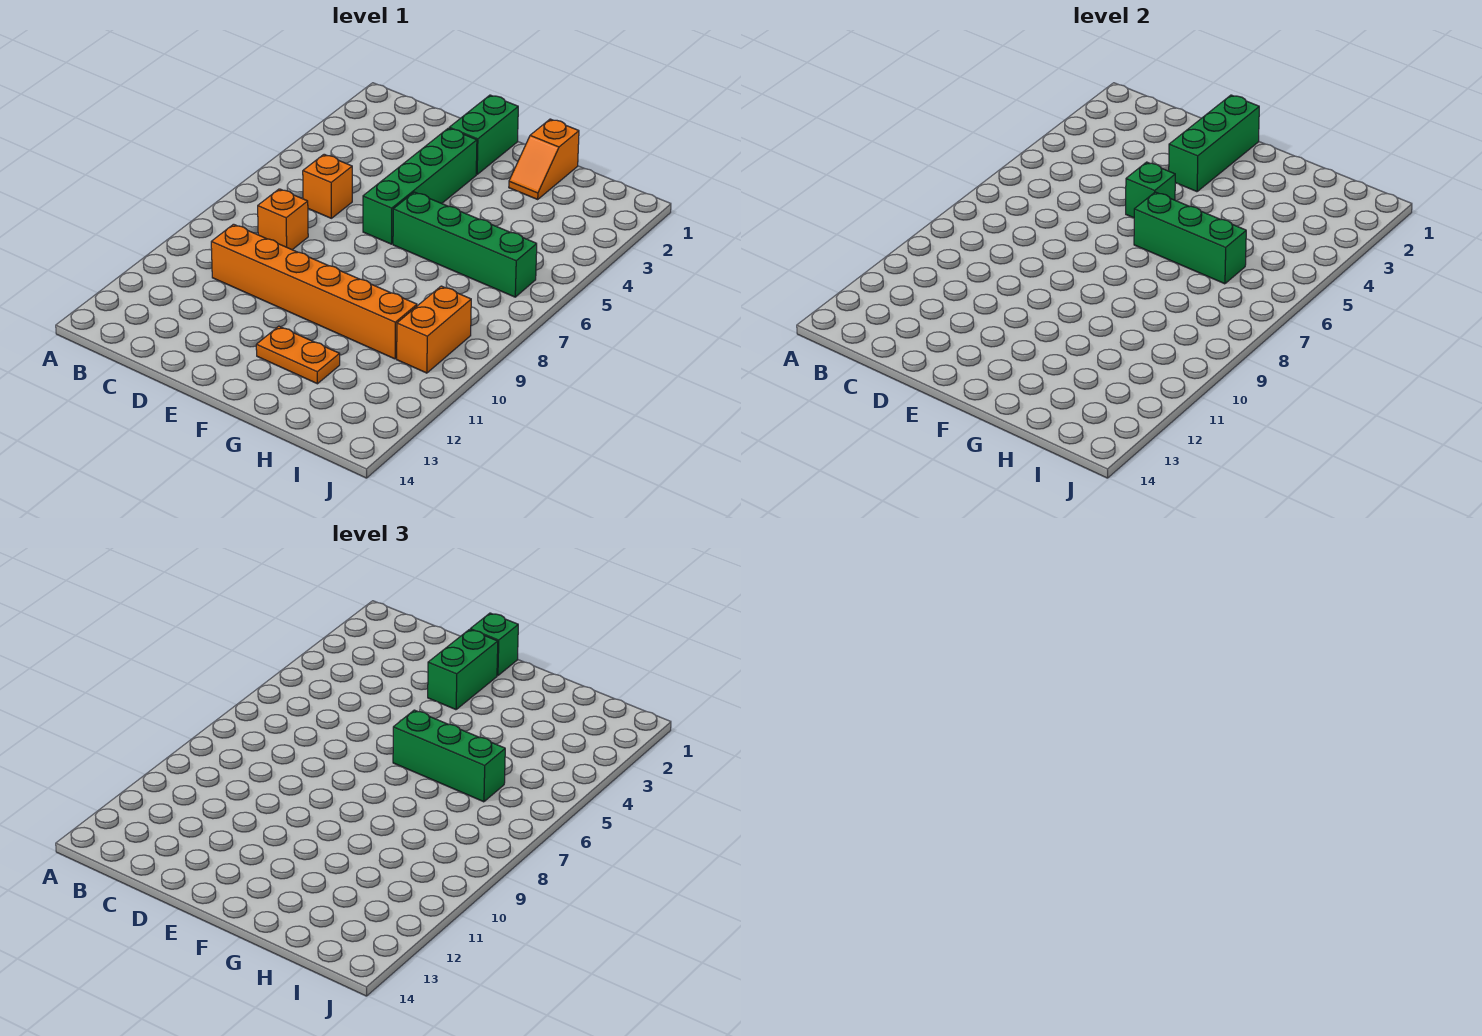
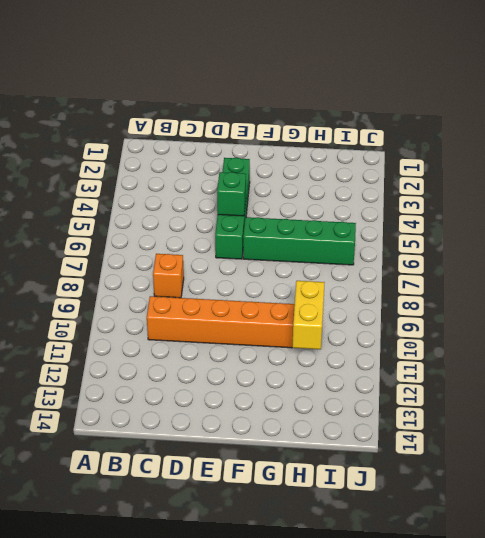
yellow brick H10:H11 level 2 -> none
none -> orange brick C6 level 1
none -> green brick E1:E2 level 1
none -> orange plate F12:G12 level 1

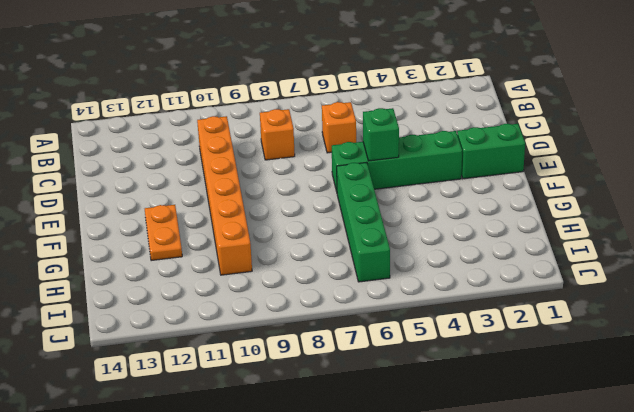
none -> orange slope G1:G2 level 1 top 1
none -> orange brick I9:I10 level 1
none -> green brick E1:E3 level 2

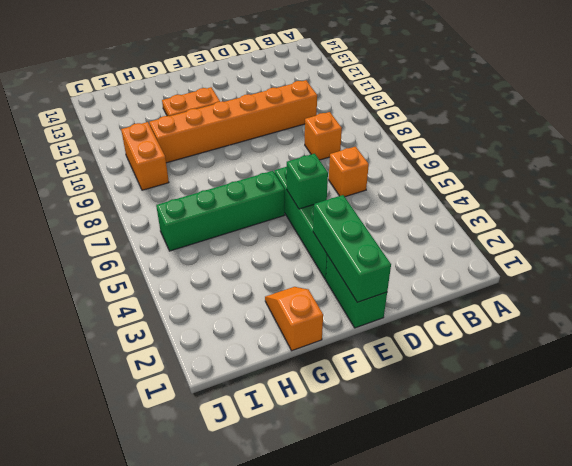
none -> green brick F6:H6 level 2
none -> green brick E1 level 3
none -> green brick E2:E3 level 3

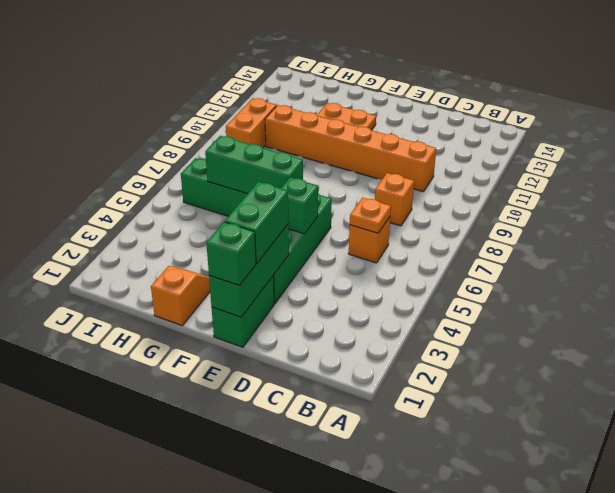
orange plate C6 level 2 -> none
none -> green brick F6:H6 level 3

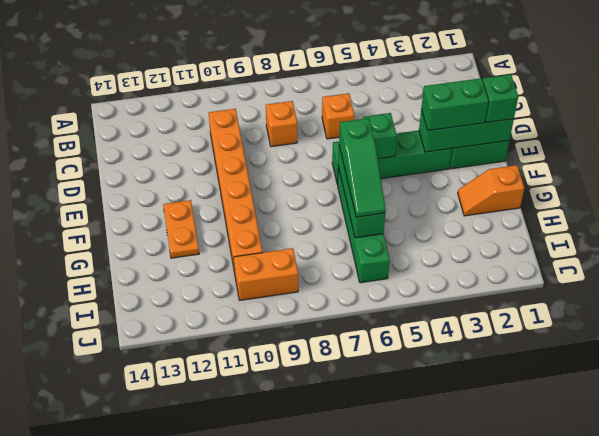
green slope F6:H6 level 3 top F -> green brick F6:H6 level 3

